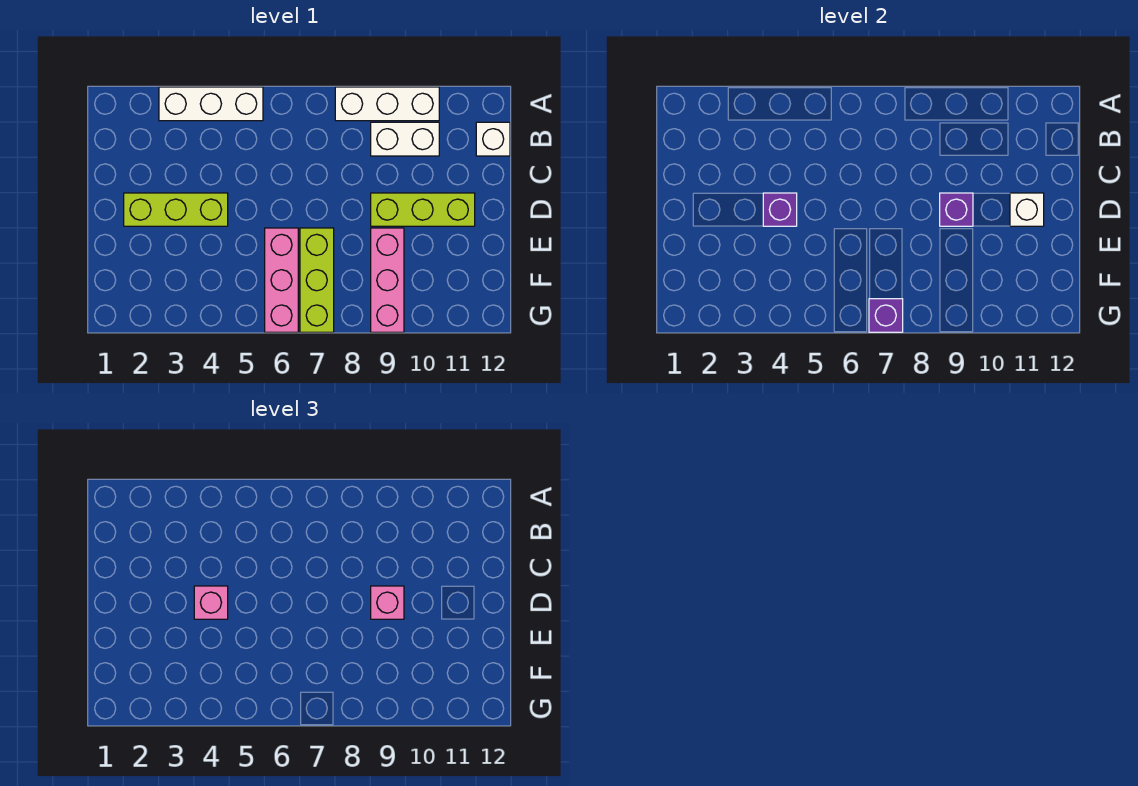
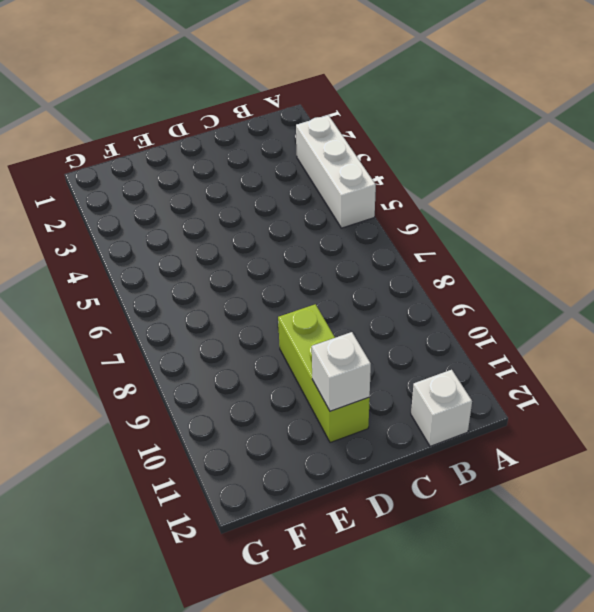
none -> white brick A8:A10 level 1
none -> white brick B9:B10 level 1
none -> lime brick D2:D4 level 1

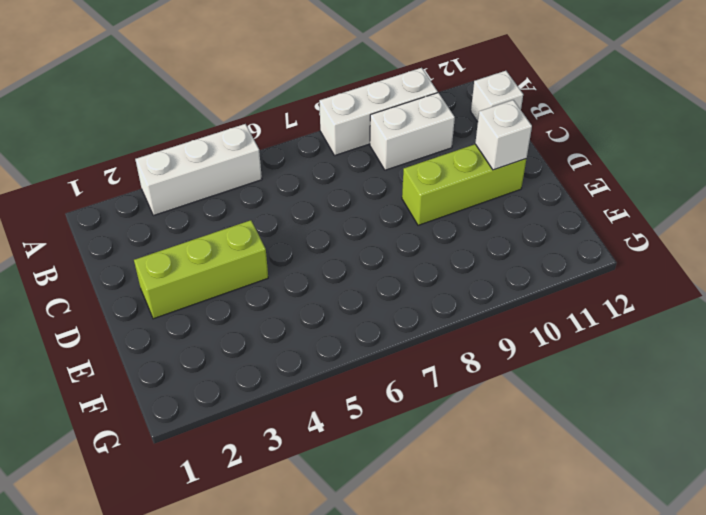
none -> pink brick E6:G6 level 1
none -> lime brick E7:G7 level 1
none -> pink brick E9:G9 level 1

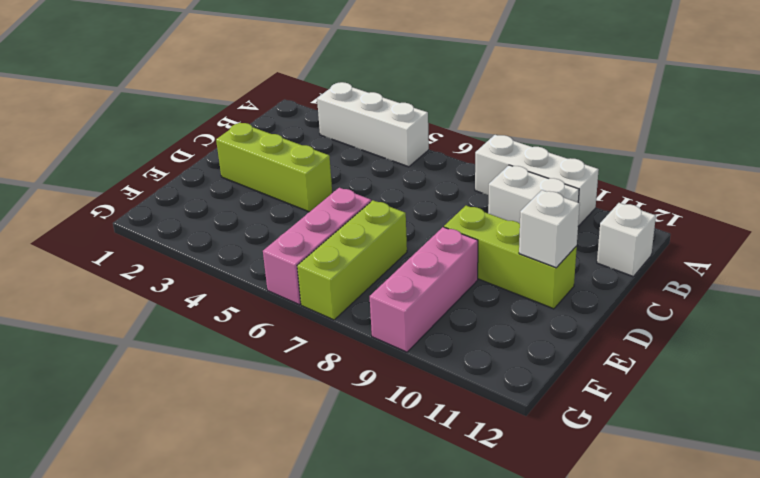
none -> purple brick D4 level 2
none -> purple brick D9 level 2
none -> purple brick G7 level 2

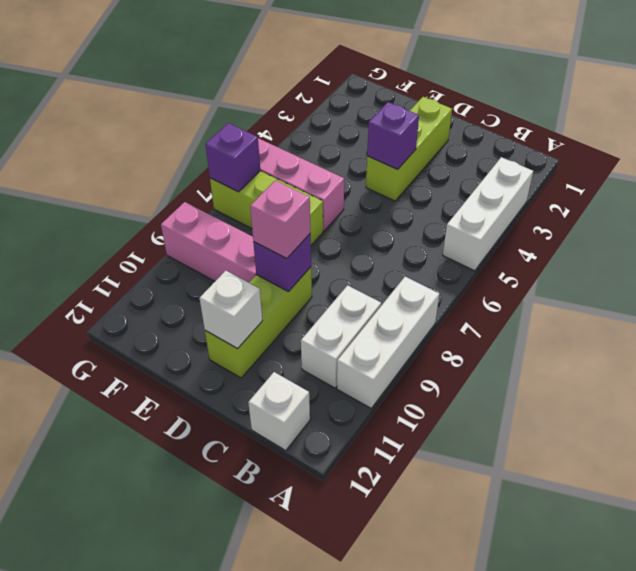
none -> pink brick D4 level 3

